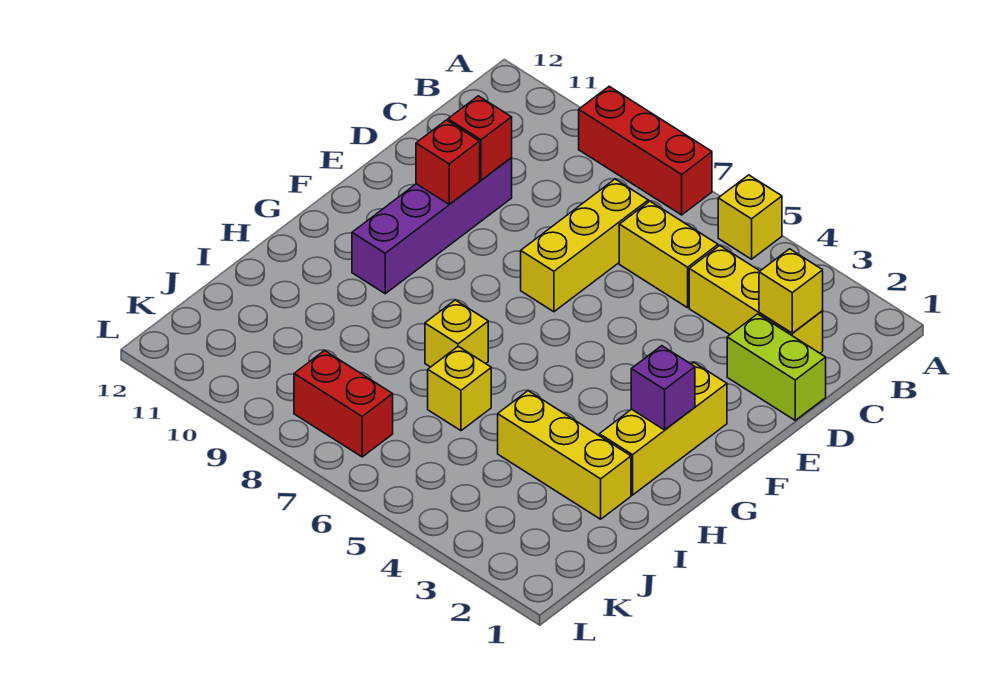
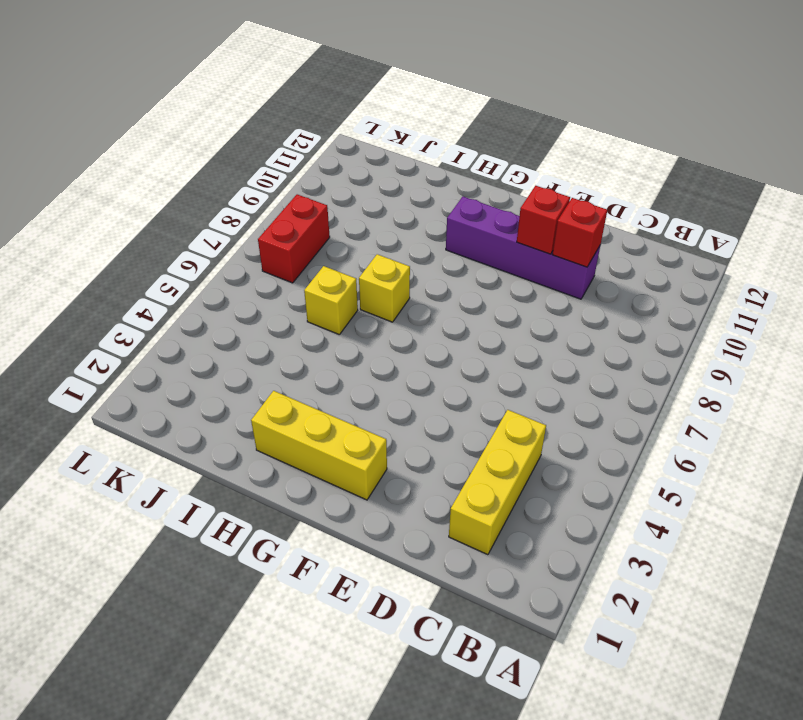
none -> yellow brick A5 level 1
none -> red brick A7:A9 level 1
none -> yellow brick C5:C6 level 1

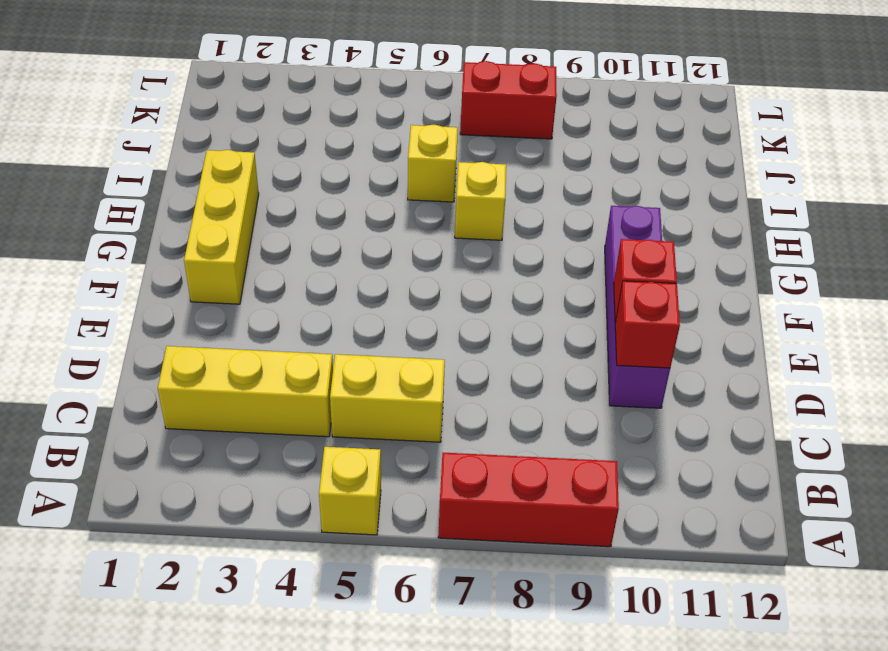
none -> yellow brick C7:E7 level 1
none -> lime brick D1:D2 level 1
none -> yellow brick I2:I4 level 1

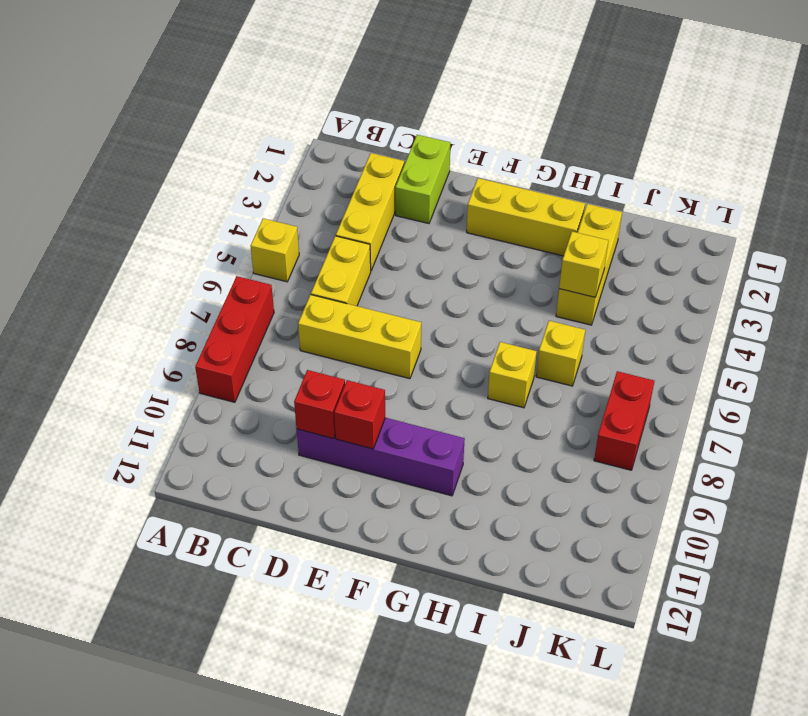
yellow brick I4 level 2 -> yellow brick C2 level 2
none -> purple brick G2 level 2

